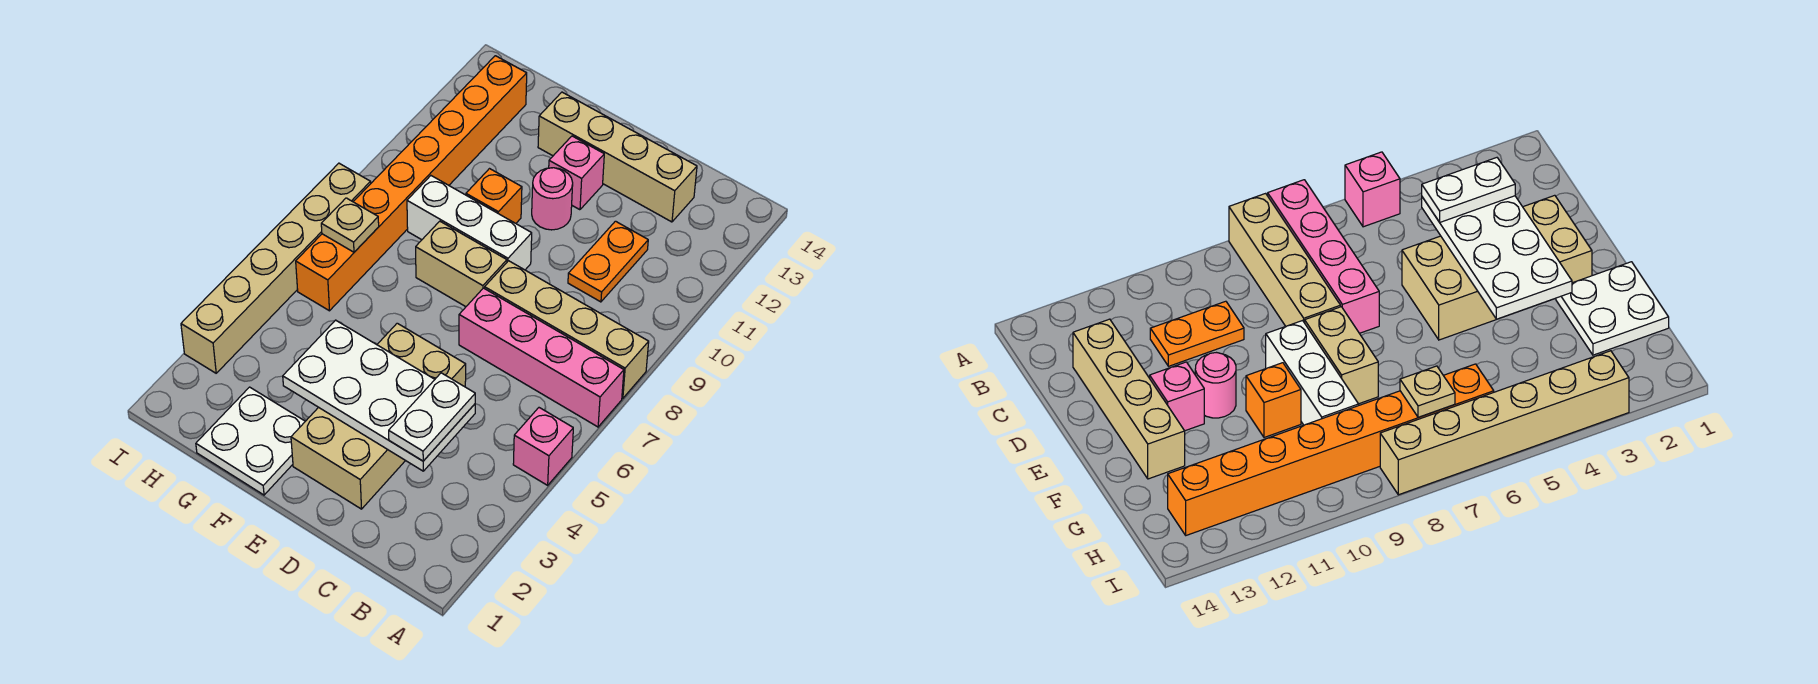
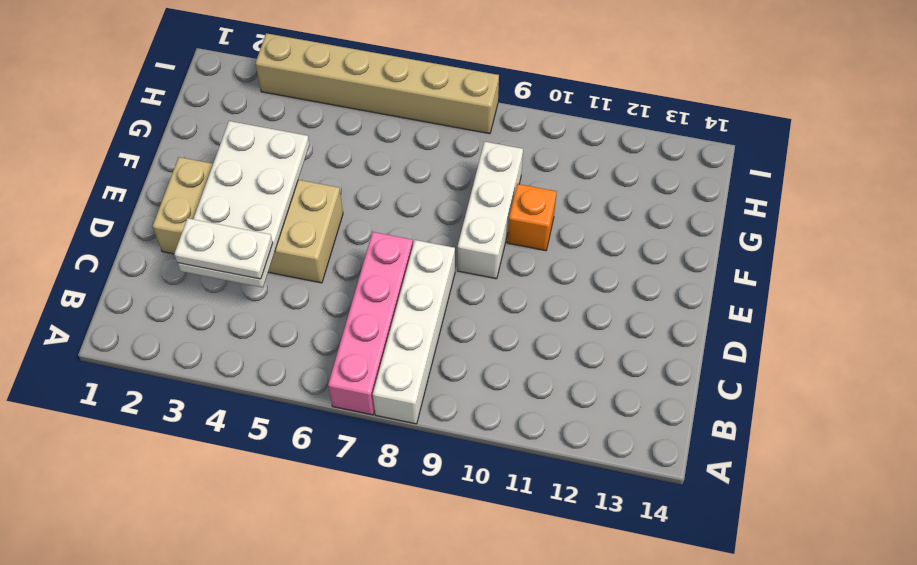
white brick A8:D8 level 1 -> tan brick A8:D8 level 1
none -> pink brick A5 level 1
none -> orange plate C10:C11 level 1
none -> tan brick C13:F13 level 1

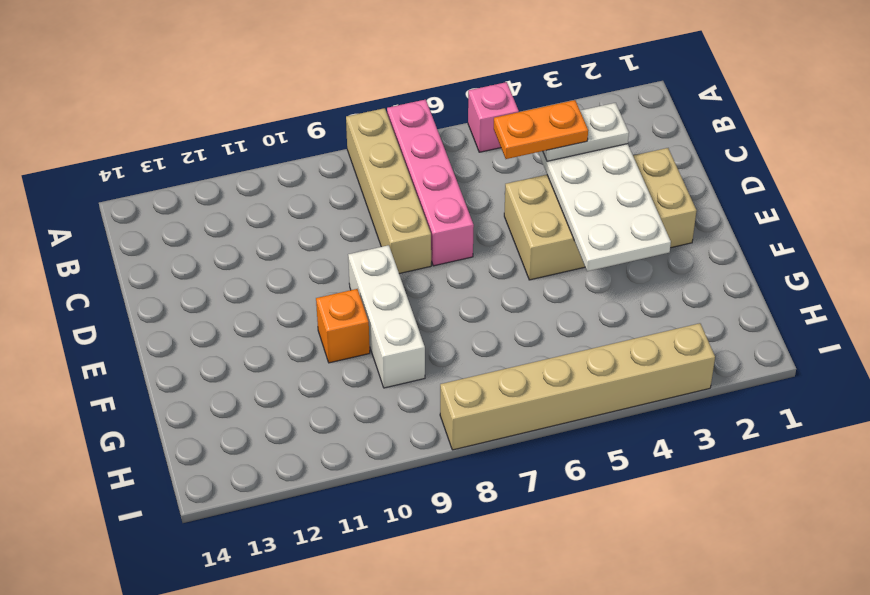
orange plate C4:C5 level 4 -> orange plate C10:C11 level 1
none -> tan brick C13:F13 level 1
none -> tan brick E8:F8 level 1
none -> pink round brick E11 level 1

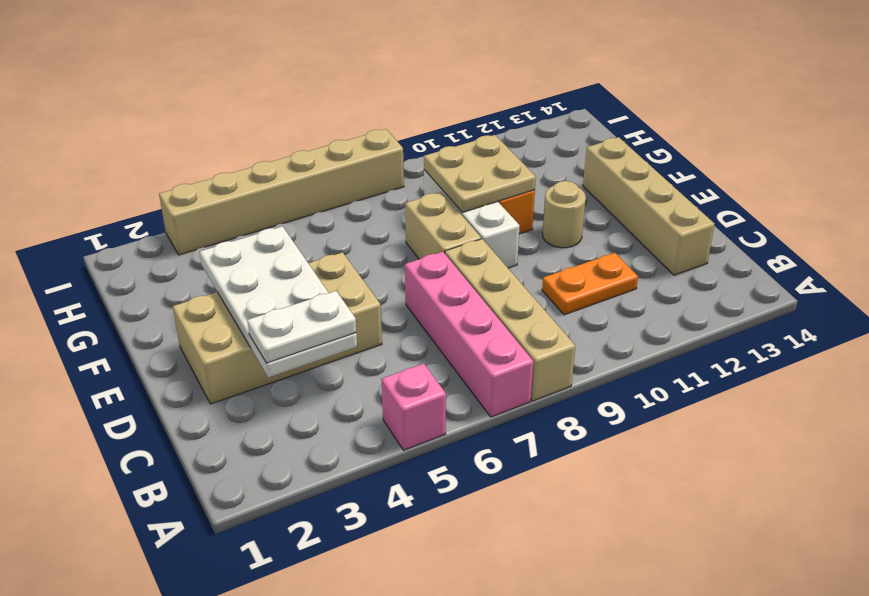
tan round brick E11 level 1 -> pink round brick E11 level 1
tan plate F9:G10 level 2 -> none
none -> pink brick E12 level 1
none -> white plate F1:G2 level 1
none -> orange brick H6:H13 level 1

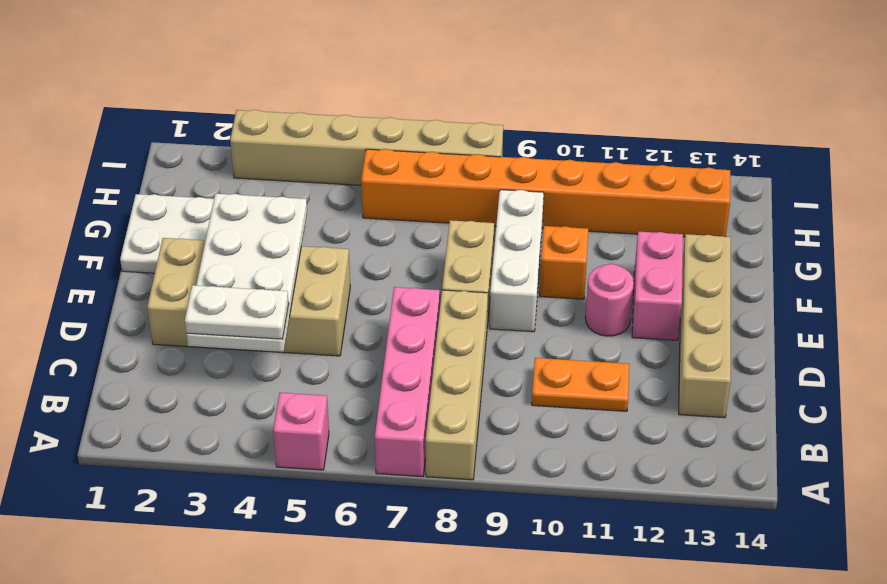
pink brick E12:F12 level 1 -> pink brick E12 level 1
none -> tan plate H7 level 2

